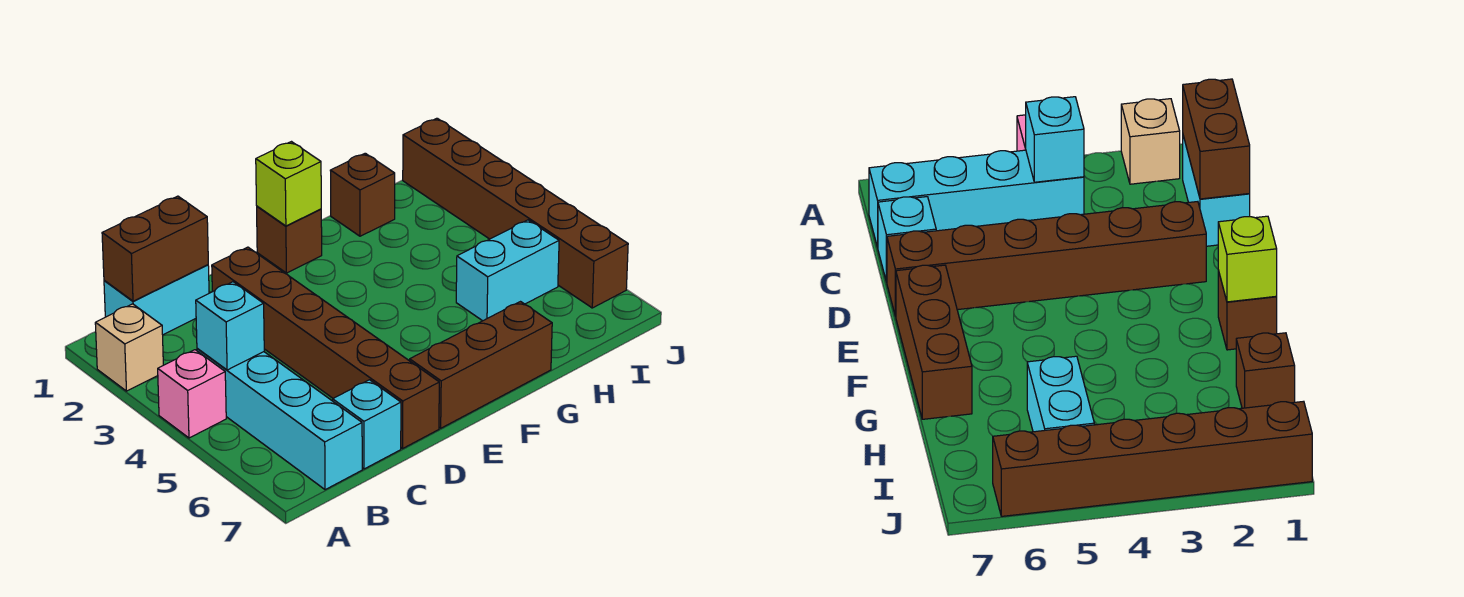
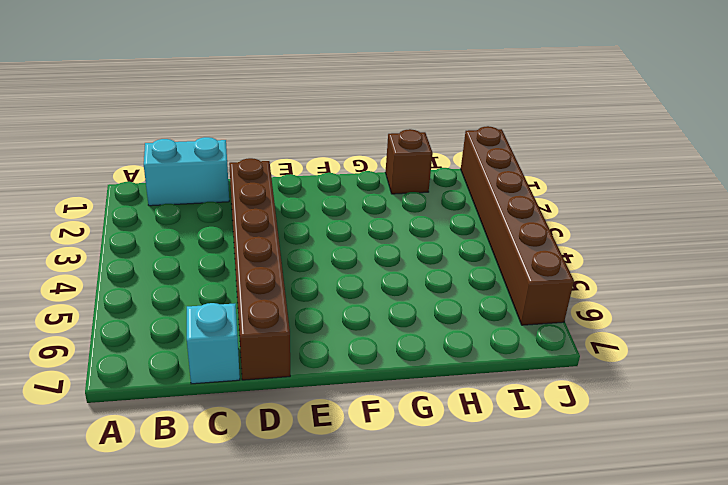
none -> tan brick A2 level 1
none -> pink brick A4 level 1
none -> cyan brick B4:B7 level 1

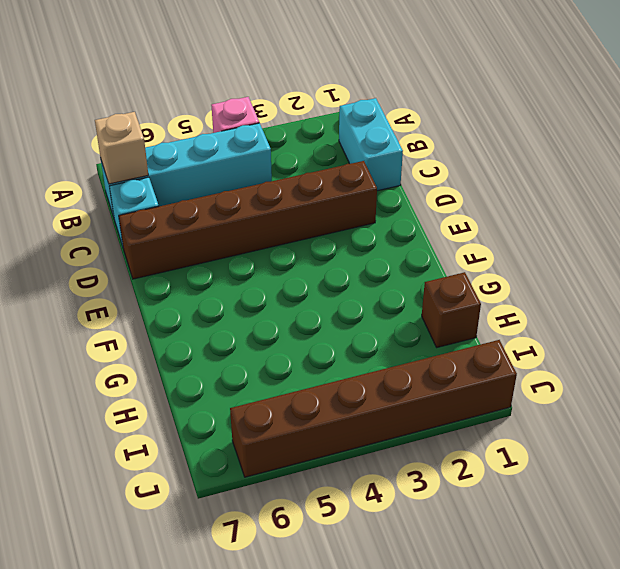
tan brick B7 level 2 -> tan brick A2 level 1
none -> brown brick E7:G7 level 1
none -> brown brick F1 level 1
none -> cyan brick H5:I5 level 1

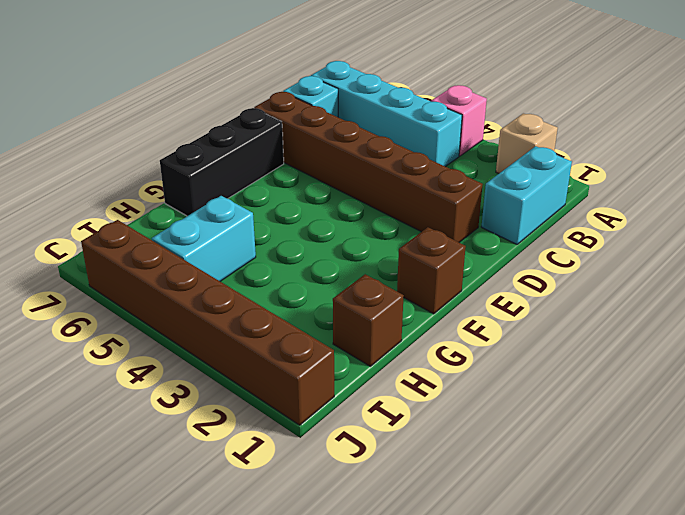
black brick E7:G7 level 1 -> brown brick E7:G7 level 1
none -> brown brick B1:C1 level 2
none -> cyan brick B4 level 2
none -> lime brick F1 level 2

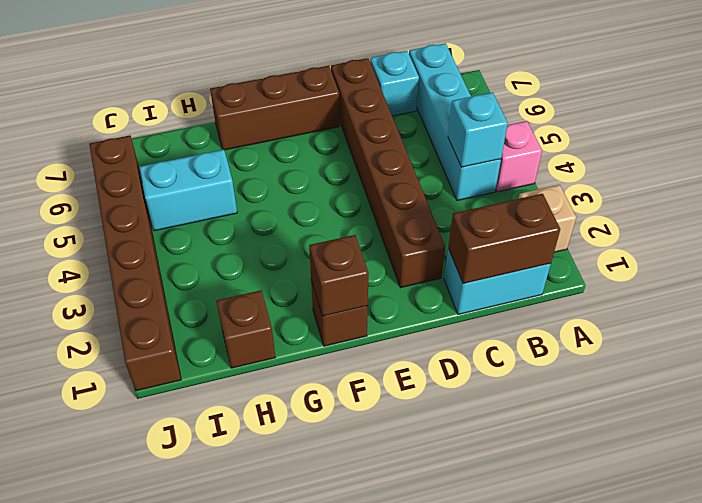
brown brick F1 level 2 -> lime brick F1 level 2

